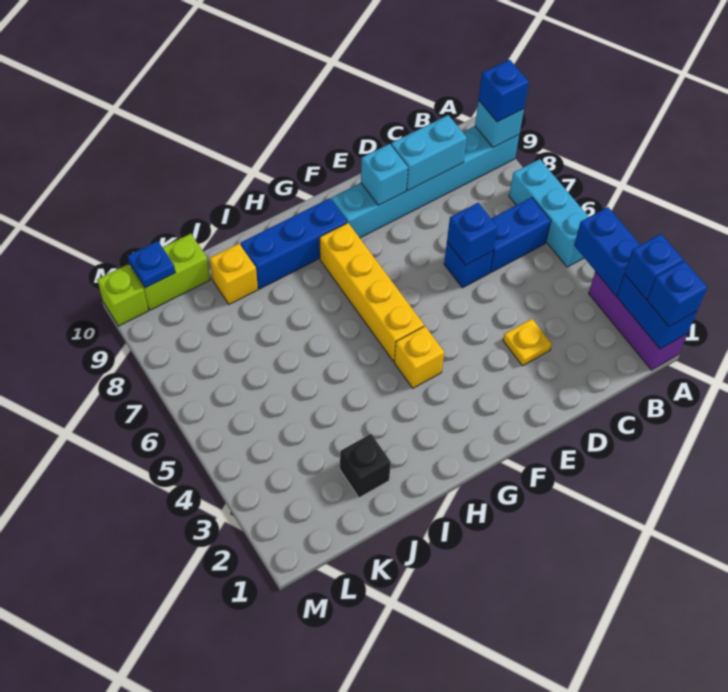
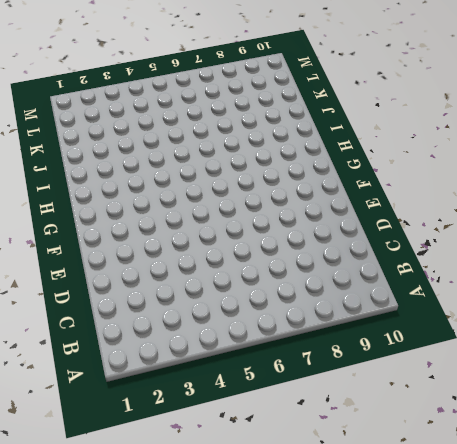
none -> purple brick A1:A3 level 1
none -> cyan brick A5:A7 level 1
none -> cyan brick A9:F9 level 1

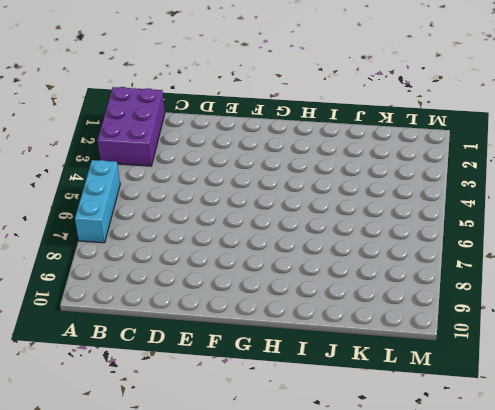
purple brick A1:B3 level 1 -> purple brick A1:A3 level 1
none -> cyan brick A9:F9 level 1
none -> blue brick B6:C6 level 1
none -> yellow plate D3 level 1

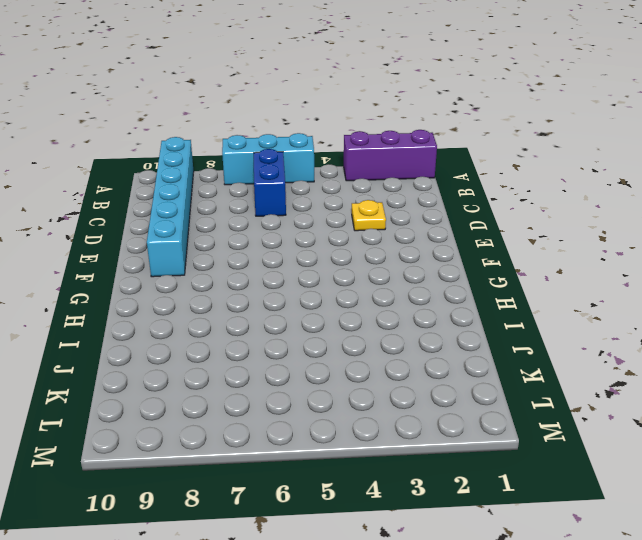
none -> blue brick D6 level 1
none -> yellow brick G4 level 1
none -> yellow brick G5:G8 level 1

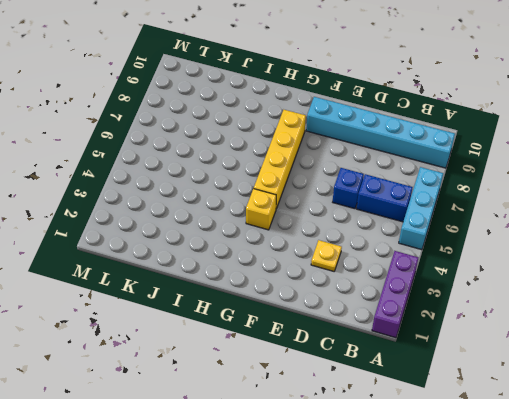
none -> blue brick G9:I9 level 1
none -> black brick J2 level 1
none -> yellow brick J9 level 1

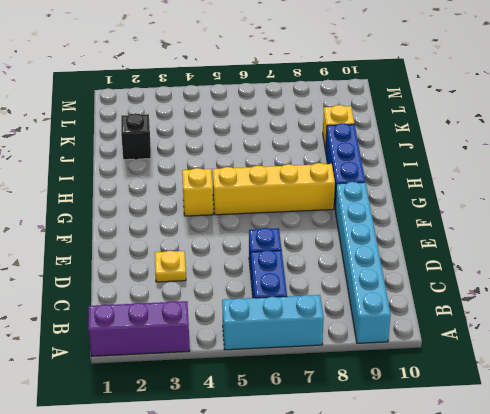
none -> lime brick K10:L10 level 1
none -> lime brick M10 level 1
none -> blue brick A1:A2 level 2

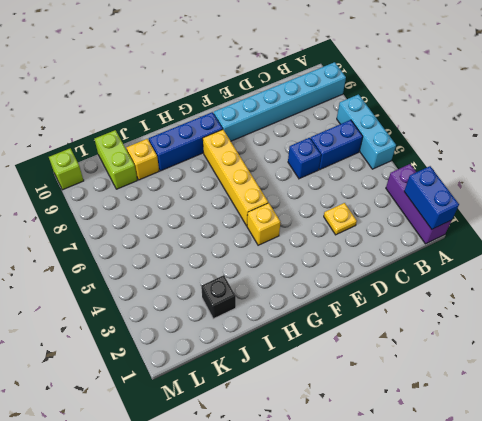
lime brick K9:K10 level 1 -> lime brick K10:L10 level 1
none -> blue brick A3:A4 level 2
none -> cyan brick A9 level 2
none -> cyan brick C9:D9 level 2

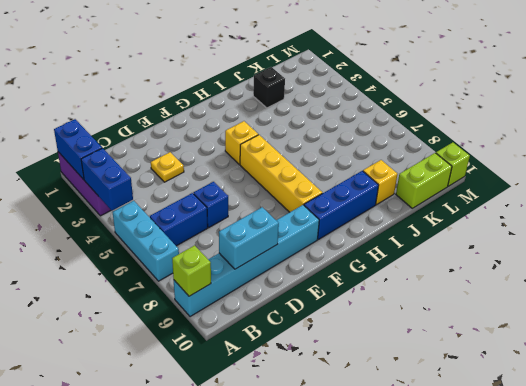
lime brick A9 level 2 -> cyan brick A9 level 2
none -> blue brick D6 level 2
none -> cyan brick E9 level 2
none -> blue plate L10 level 2

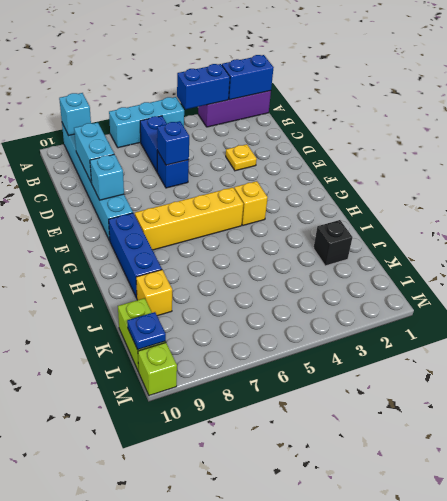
none -> blue brick A1 level 3
none -> blue brick A2 level 3
none -> blue brick A9 level 3

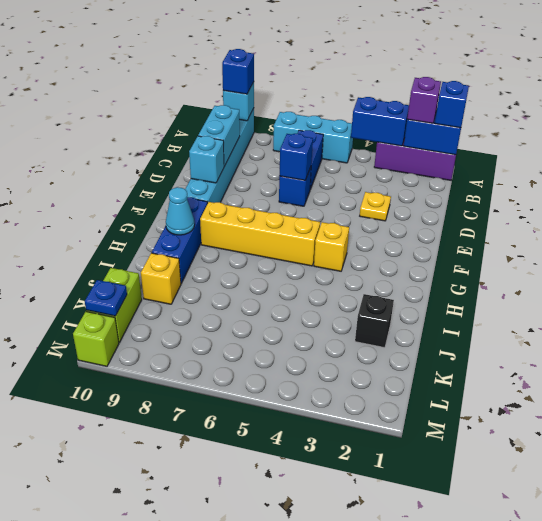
purple brick A2 level 3 -> blue brick A2 level 3
cyan cone H9 level 2 -> none

